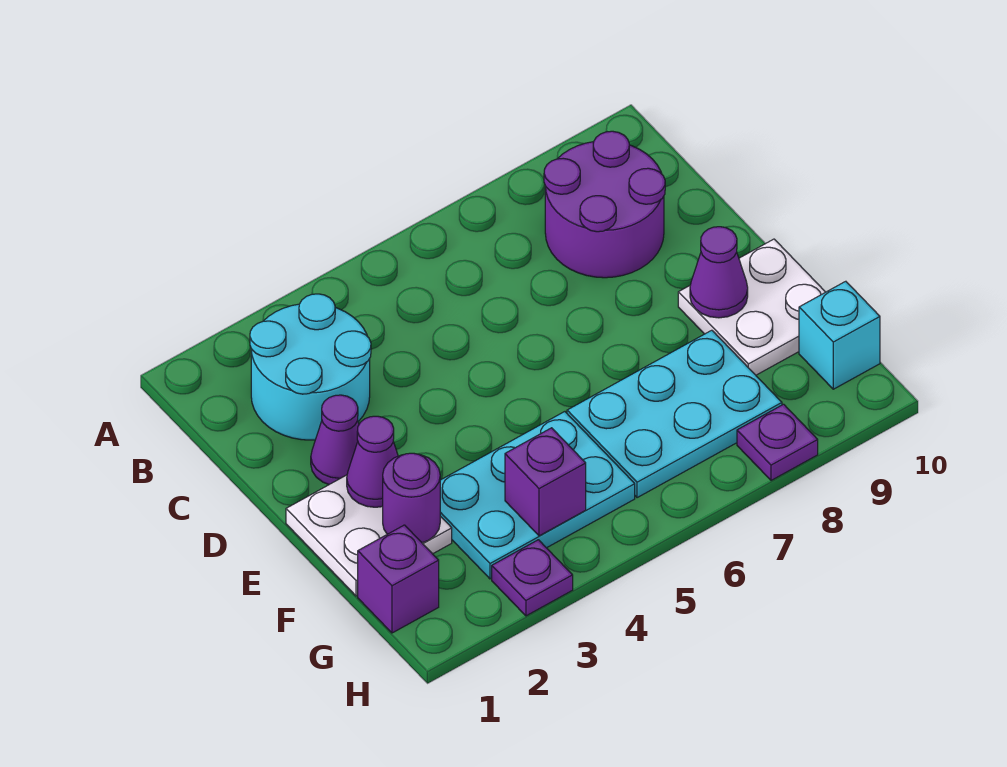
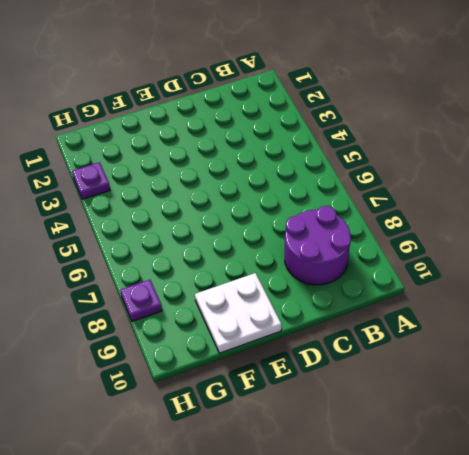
none -> cyan round brick B2:C3 level 1
none -> purple cone D2 level 1
none -> white plate E1:F2 level 1

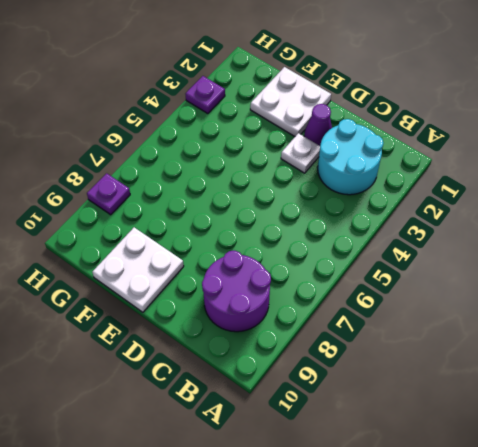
white plate D3 level 1 -> none
none -> cyan plate F3:G5 level 1
none -> cyan plate F6:G8 level 1
none -> purple brick G1 level 1

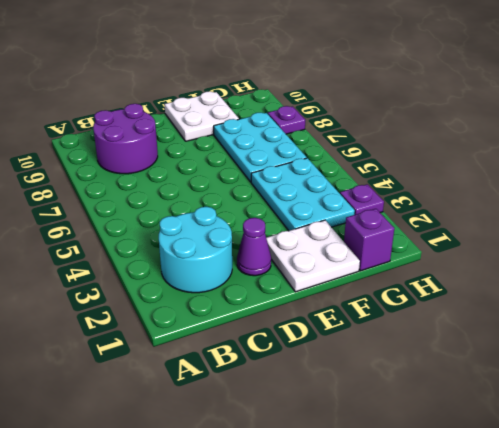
none -> cyan brick G10 level 1
none -> purple cone E2 level 2
none -> purple cone E9 level 2

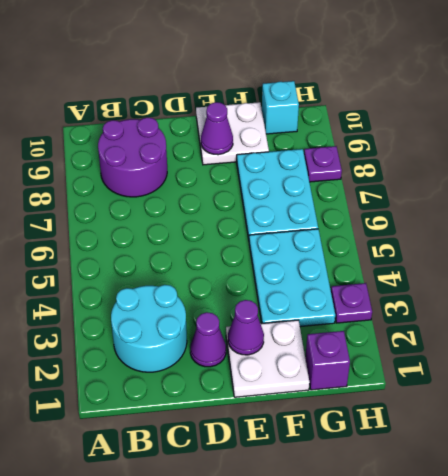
none -> purple round brick F2 level 2
none -> purple brick G4 level 2

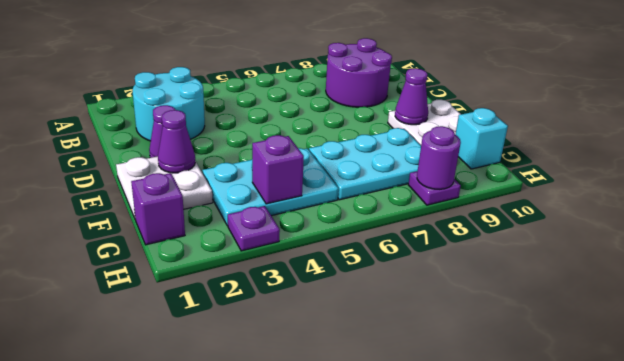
purple round brick H8 level 2 -> purple round brick F2 level 2

